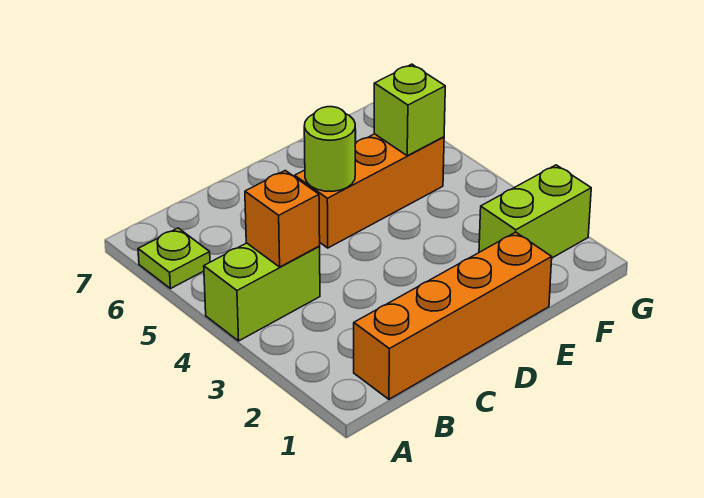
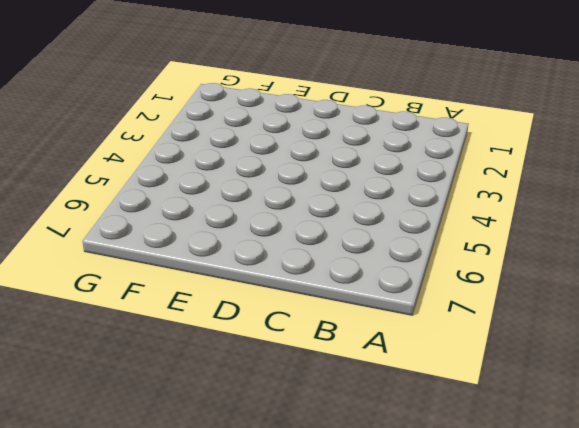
none -> lime brick A4:B4 level 1
none -> lime plate A6 level 1

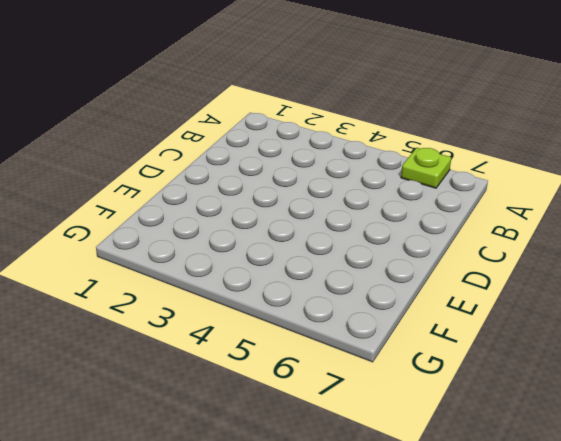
none -> lime brick A4:B4 level 1
none -> orange brick B1:E1 level 1

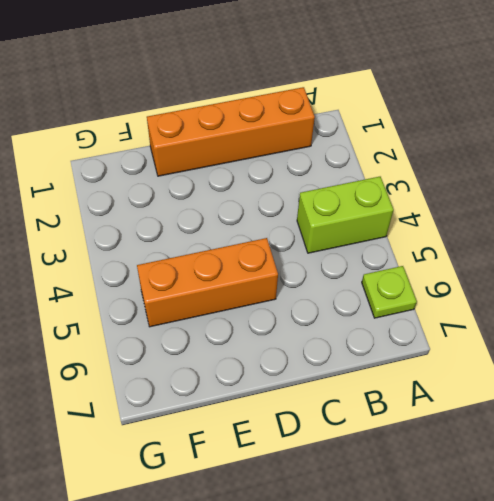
none -> lime brick F2:G2 level 1
none -> orange brick B4 level 2

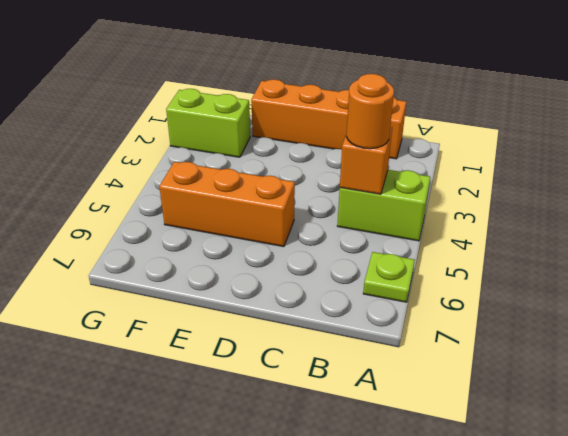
orange round brick B4 level 3 -> none
none -> lime round brick D5 level 2
none -> lime brick F5 level 2

